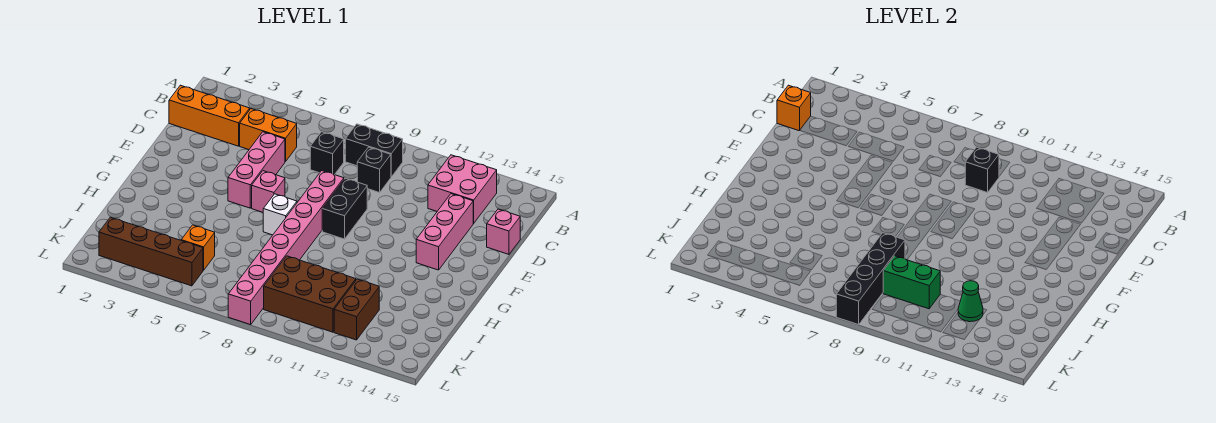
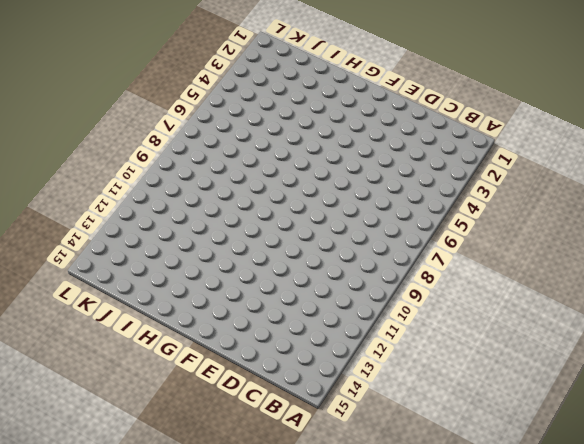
none -> black brick B8:B9 level 1
none -> pink brick B12:C13 level 1
none -> orange brick C1:C3 level 1

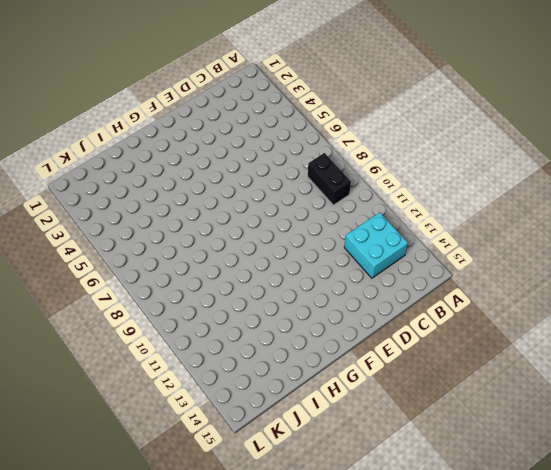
cyan brick B12:C13 level 1 -> pink brick B12:C13 level 1
none -> orange brick C1:C3 level 1
none -> orange brick C4:C5 level 1
none -> black brick C7 level 1

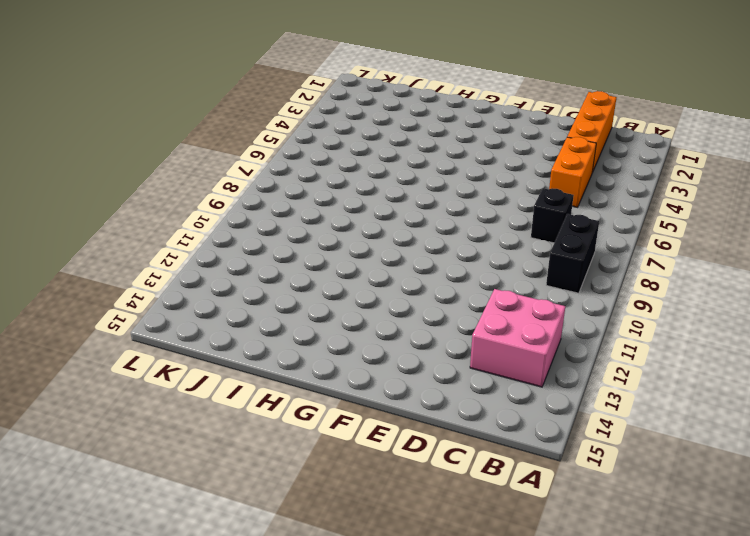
none -> black brick C9 level 1
none -> pink brick D5:F5 level 1
none -> pink brick D13:F13 level 1

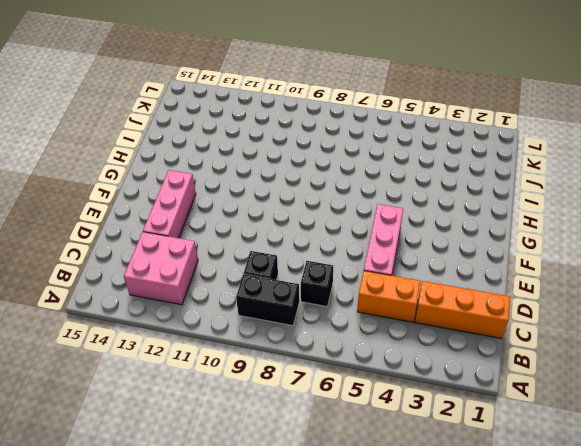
none -> pink brick D15 level 1
none -> pink brick E8:L8 level 1
none -> black brick E9:F9 level 1

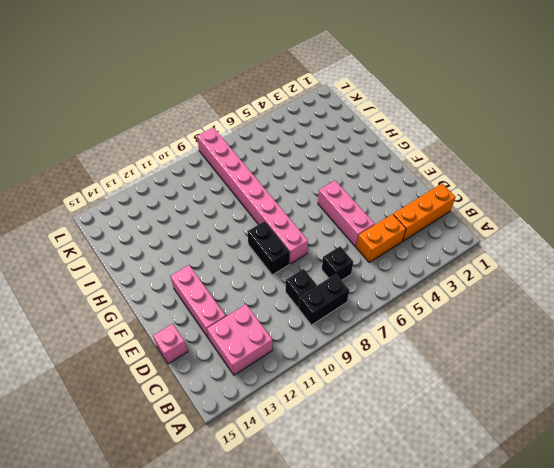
none -> pink brick F6 level 1
none -> white brick G7 level 1
none -> orange brick J5 level 1

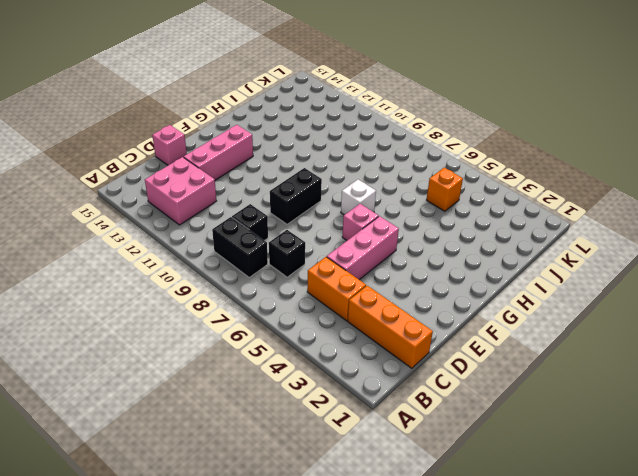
none -> pink brick E8:L8 level 1
none -> brown brick J9:K11 level 1
none -> brown brick J12:K12 level 1

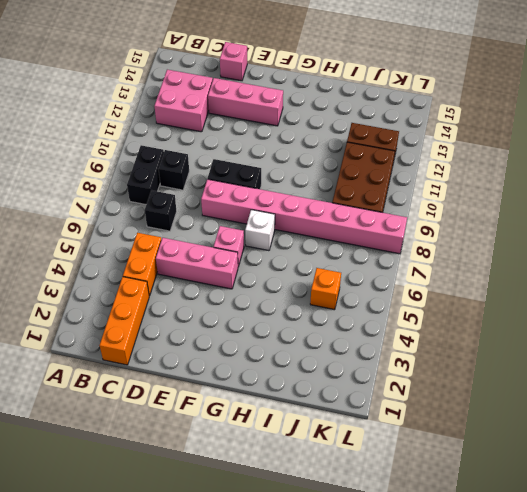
none -> brown brick K2:K5 level 1
none -> orange brick C1 level 2
none -> black brick C9 level 2

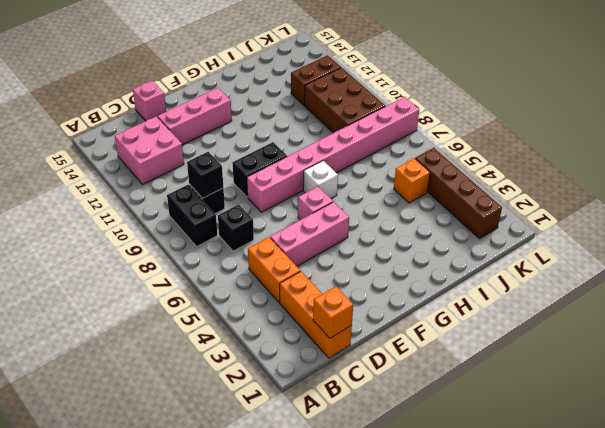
none -> black brick I8:L8 level 2
none -> green brick J9:J10 level 2
none -> green cone J12 level 2

